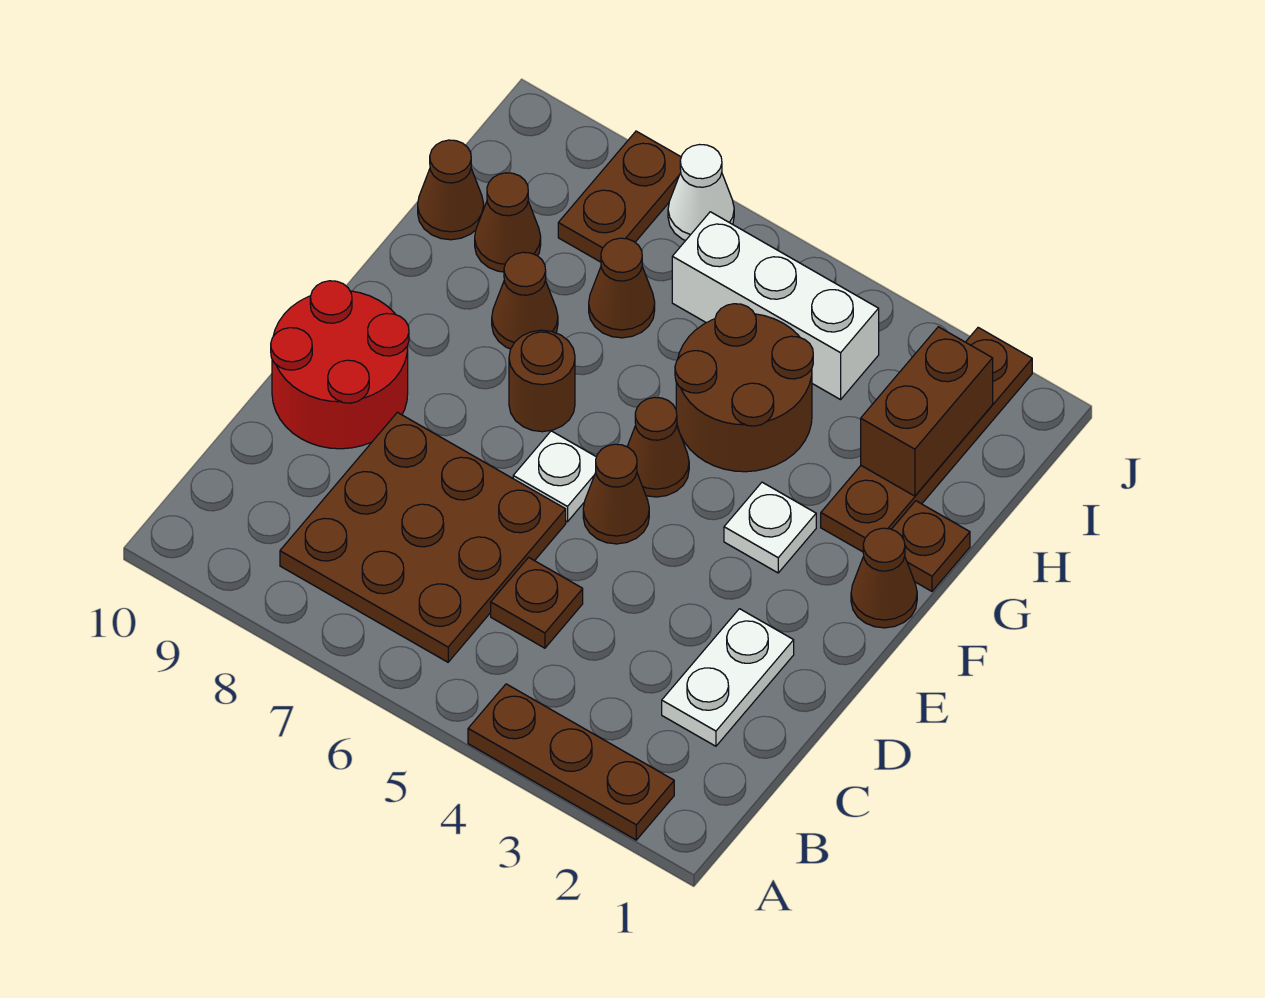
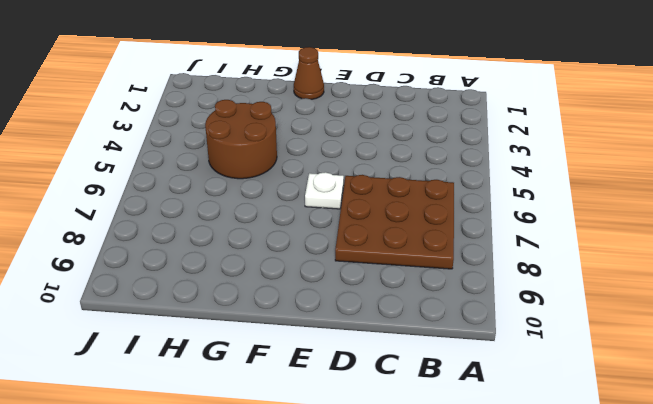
none -> brown plate A2:A4 level 1
none -> white plate C2:D2 level 1
none -> brown plate C5 level 1

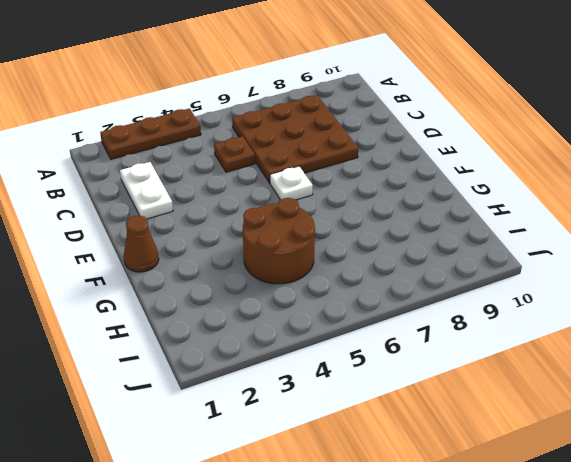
none -> red round brick D9:E10 level 1
none -> brown cone E5 level 1
none -> white plate F3 level 1

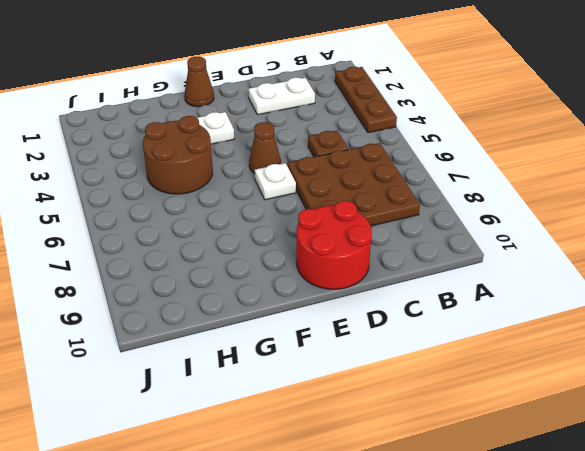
none -> brown cone F5 level 1
none -> brown round brick F7 level 1
none -> brown plate G1 level 1

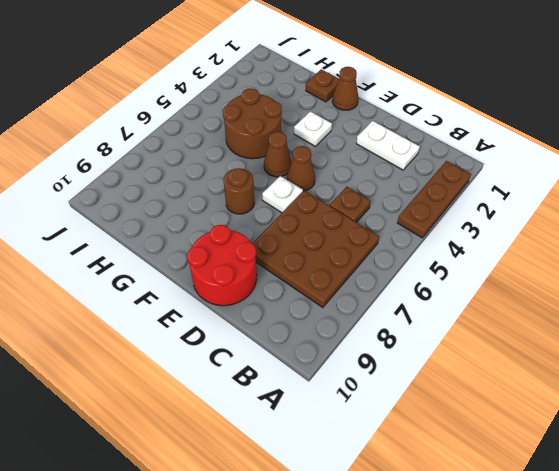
none -> brown plate G2:J2 level 1
none -> brown cone G8 level 1
none -> brown cone H7 level 1

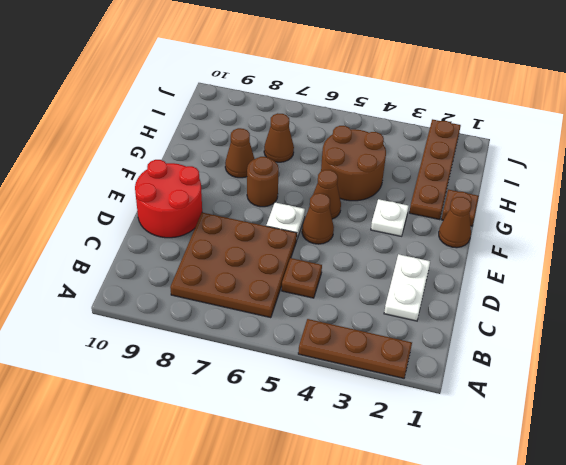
none -> brown cone H9 level 1
none -> brown cone H10 level 1
none -> white brick I4:I6 level 1

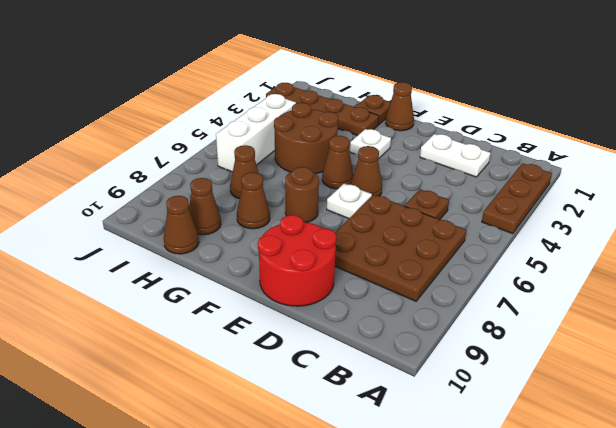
none -> brown plate I8:J8 level 1
none -> white cone J7 level 1
none -> brown brick H2:I2 level 2

